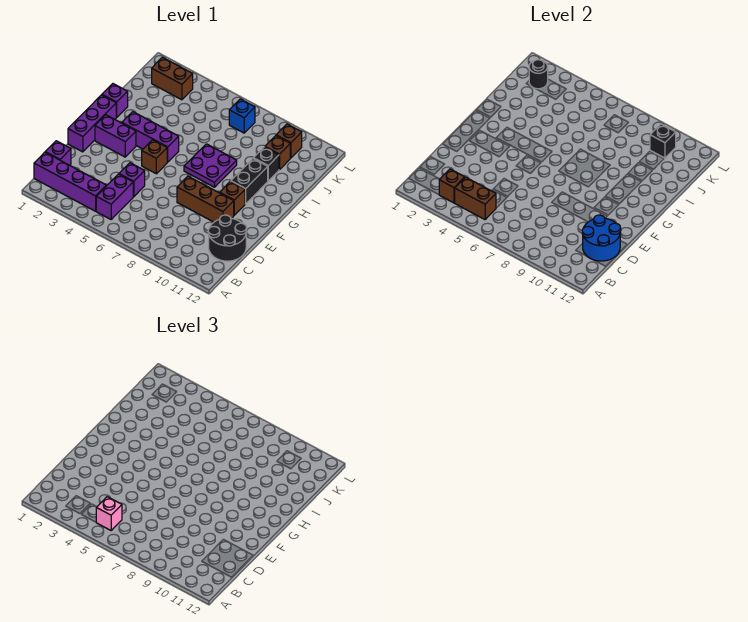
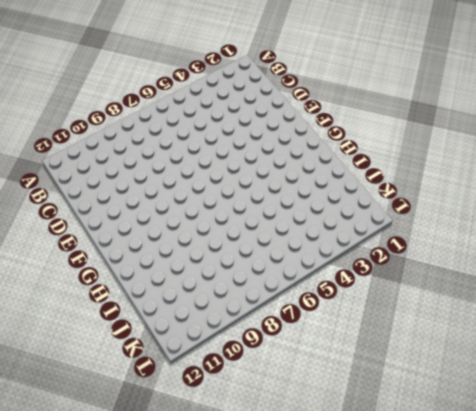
none -> purple brick B1:B4 level 1
none -> purple brick B5:C5 level 1
none -> purple brick C1 level 1

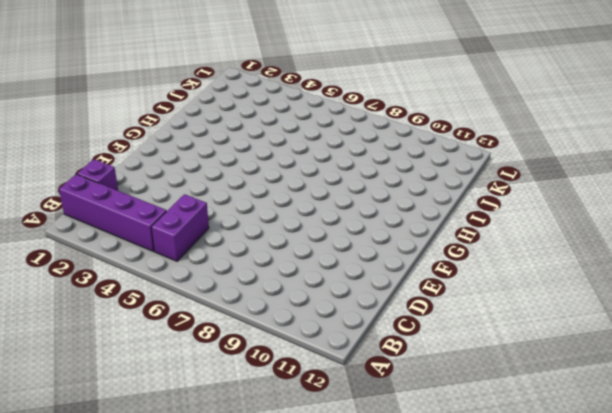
none -> black round brick C11:D12 level 1
none -> purple brick D5 level 1
none -> purple brick E1:G1 level 1

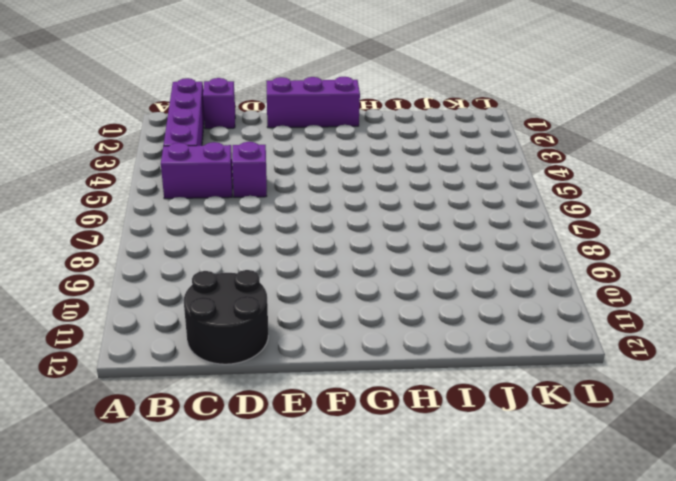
none -> brown brick E8:E10 level 1
none -> purple brick F2:F3 level 1
none -> brown brick F5 level 1

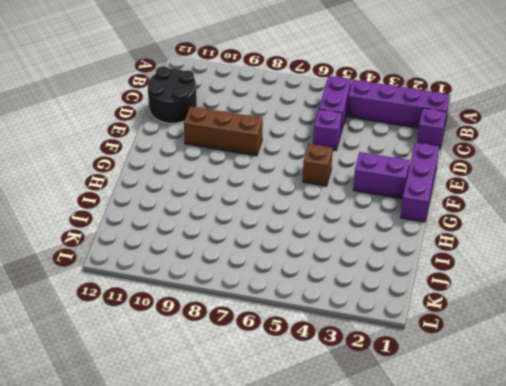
none -> brown brick F10 level 1
none -> purple brick G3:G5 level 1
none -> purple plate G7:H8 level 1

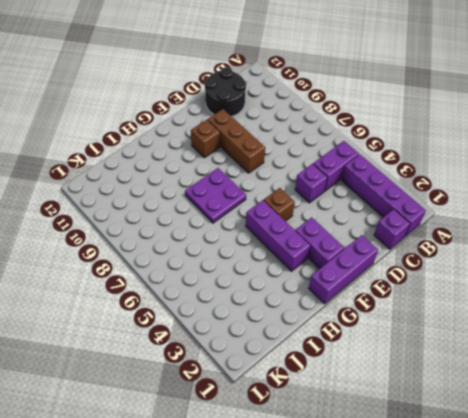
none -> black brick G10:H10 level 1
none -> purple brick H1 level 1
none -> black brick I10 level 1

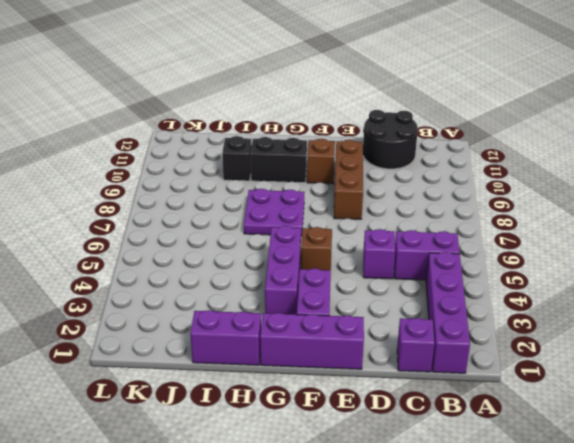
purple brick H1:I1 level 1 -> purple brick H1 level 1
none -> brown brick J10 level 1
none -> brown brick K2:K3 level 1
none -> blue brick K7 level 1

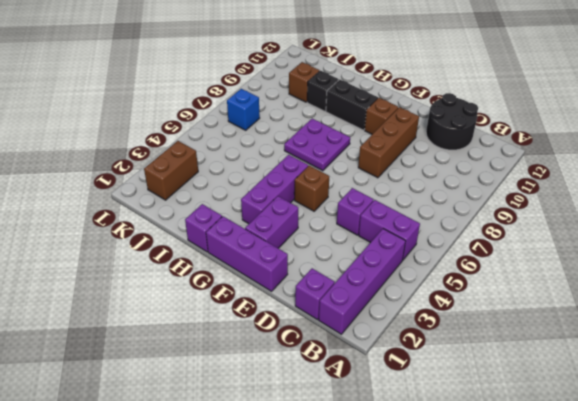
none -> brown brick K10 level 1
none -> brown brick B3 level 2
none -> brown brick B4:B5 level 2

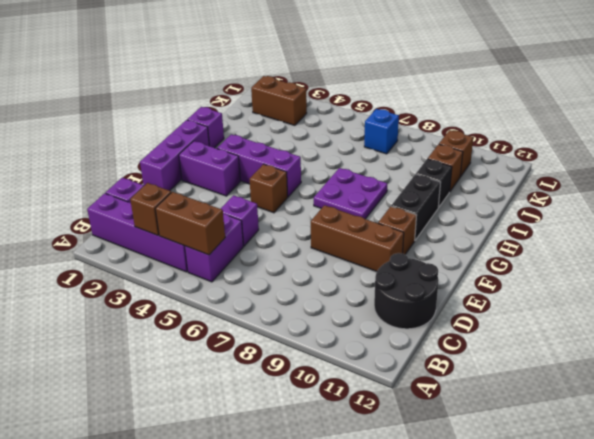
none -> blue round brick C11:D12 level 2
none -> black round brick K2 level 2
none -> black brick K10 level 2

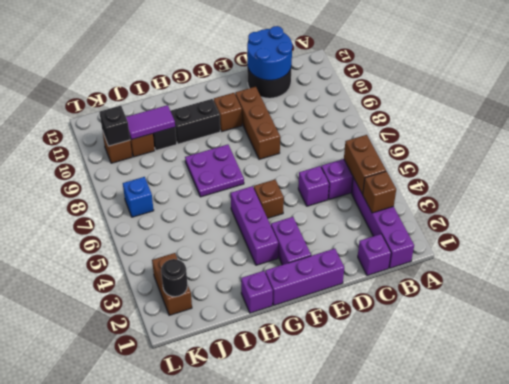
purple tile I10:J10 level 2 -> none
none -> pink brick B5 level 3

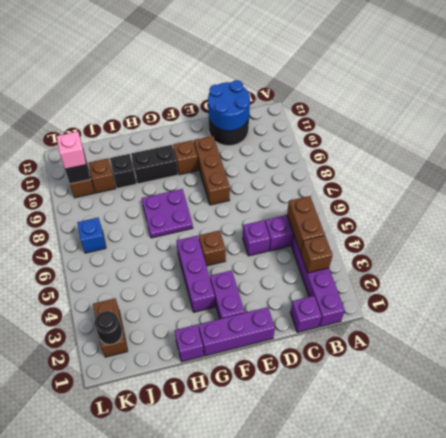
pink brick K10 level 3 -> pink brick B5 level 3

